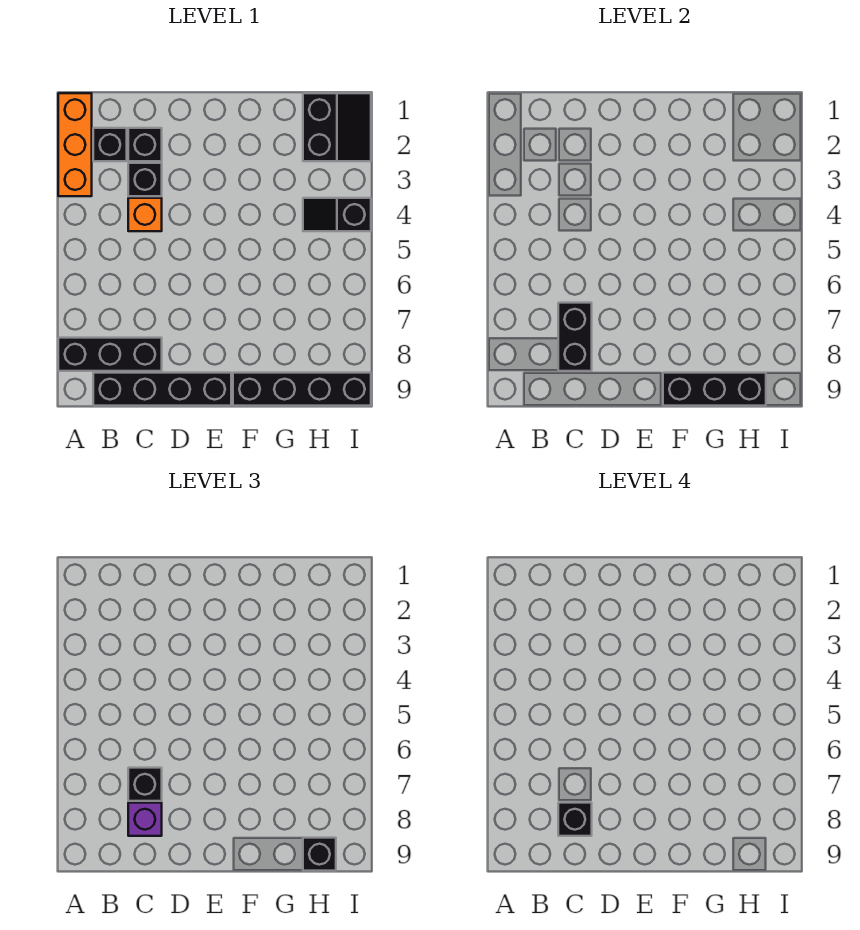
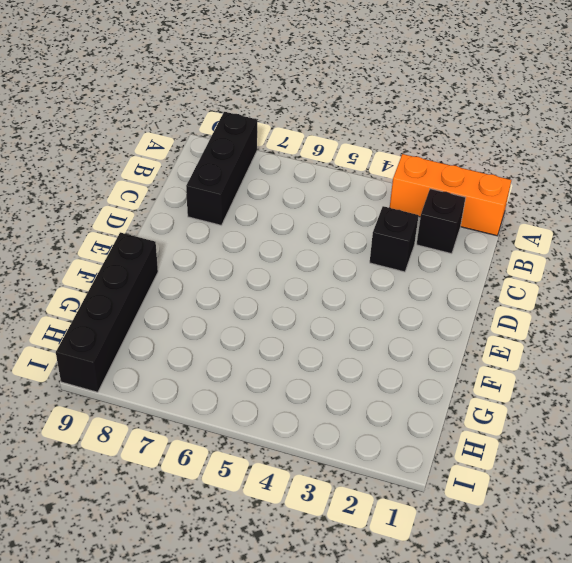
none -> black brick B9:E9 level 1
none -> black brick C2 level 1
none -> orange brick C4 level 1

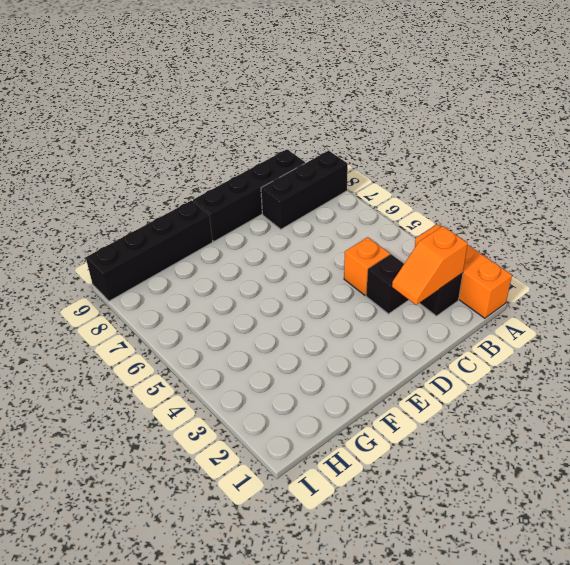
orange slope B2:C2 level 2 top B -> none
none -> black brick C2 level 1
none -> black slope H1:I2 level 1 top H
none -> black slope H4:I4 level 1 top I

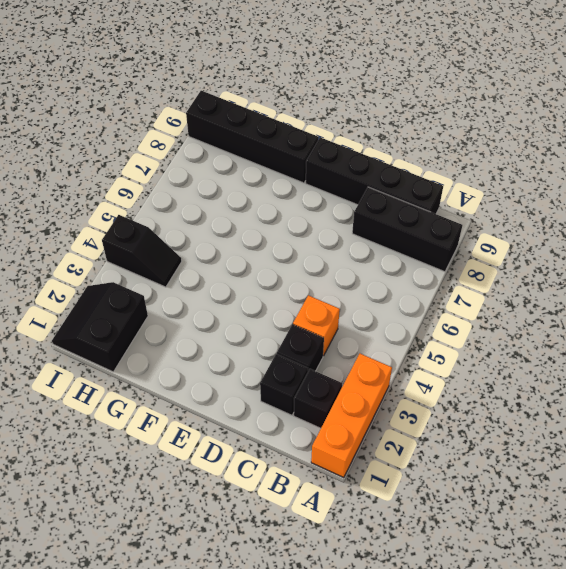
none -> black brick C7:C8 level 2
none -> black brick F9:H9 level 2
none -> black brick C7 level 3

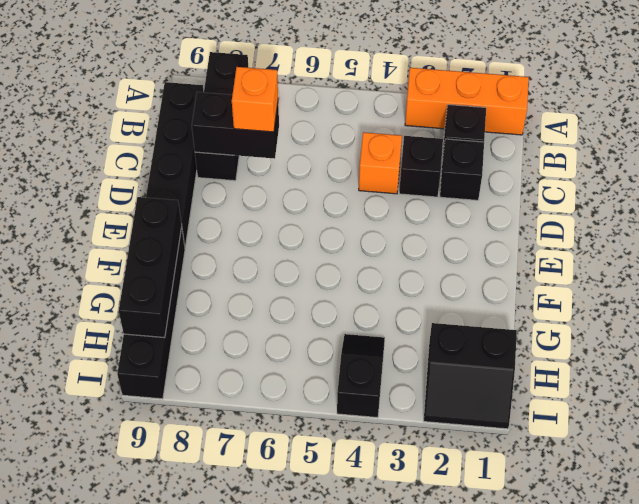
orange brick C7 level 3 -> black brick C7 level 3
none -> purple brick C8 level 3
none -> black brick H9 level 3
none -> black brick C8 level 4

